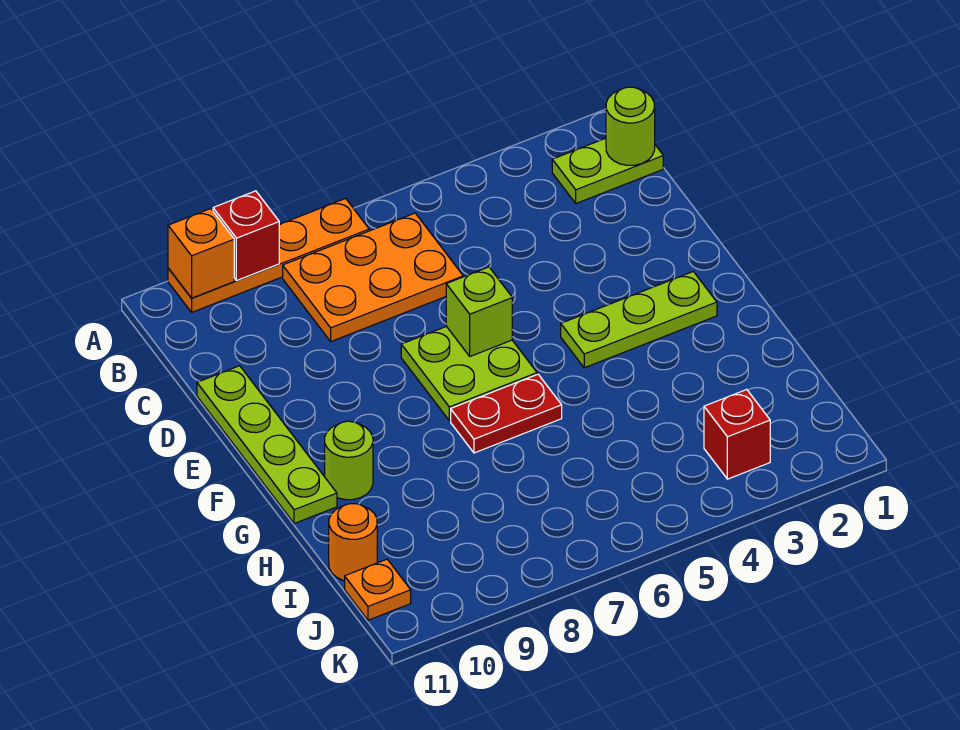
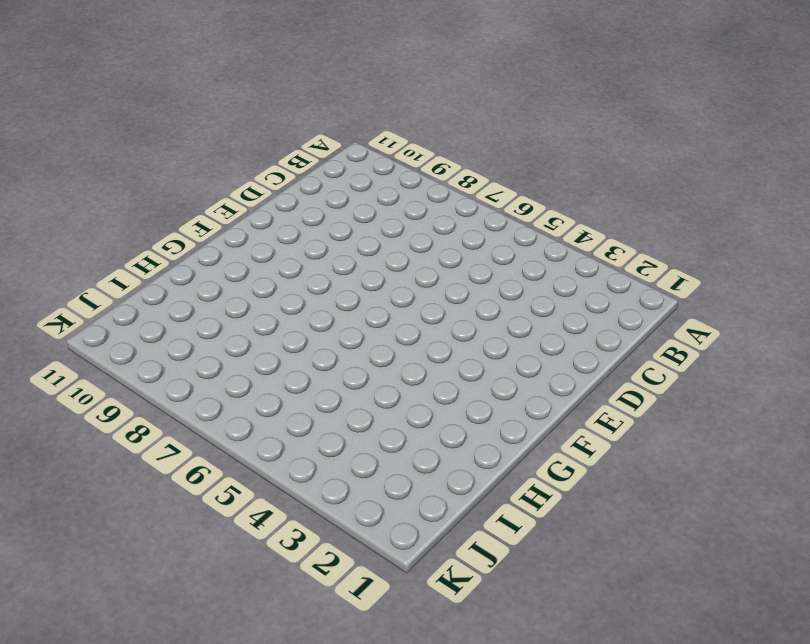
none -> orange plate A7:A10 level 1
none -> lime plate B1:B2 level 1
none -> orange plate B6:C8 level 1

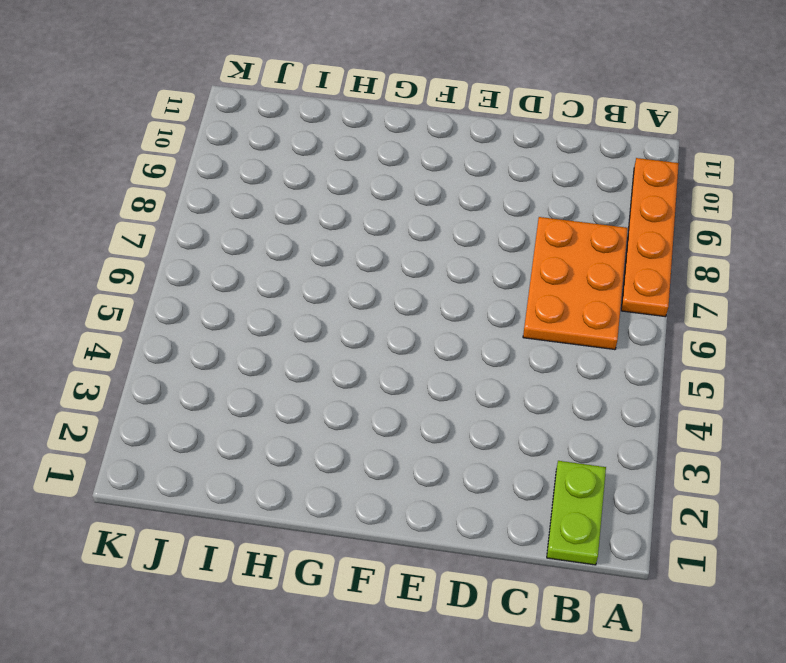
none -> lime plate D11:G11 level 1
none -> lime plate E6:F7 level 1
none -> lime plate F2:F4 level 1

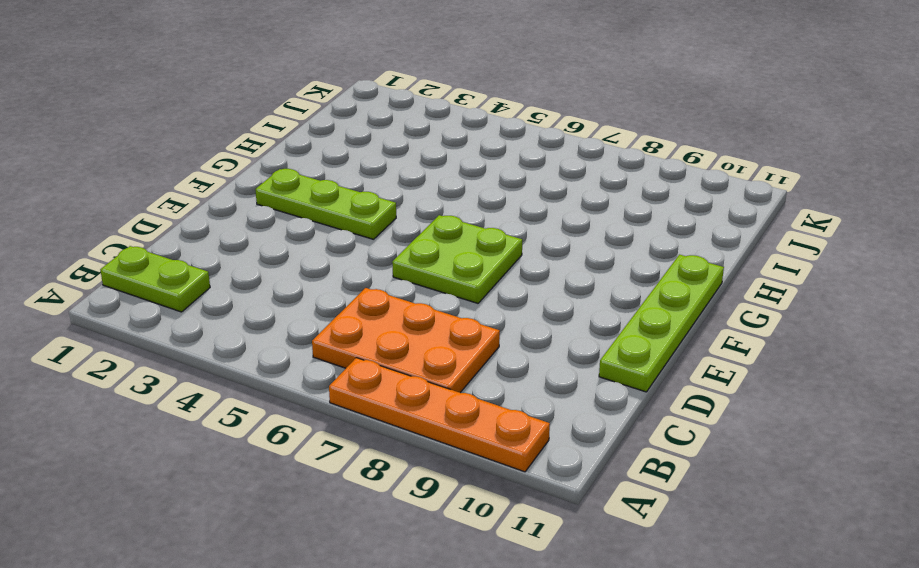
none -> red plate G6:G7 level 1
none -> lime round brick G10 level 1
none -> orange round brick I11 level 1

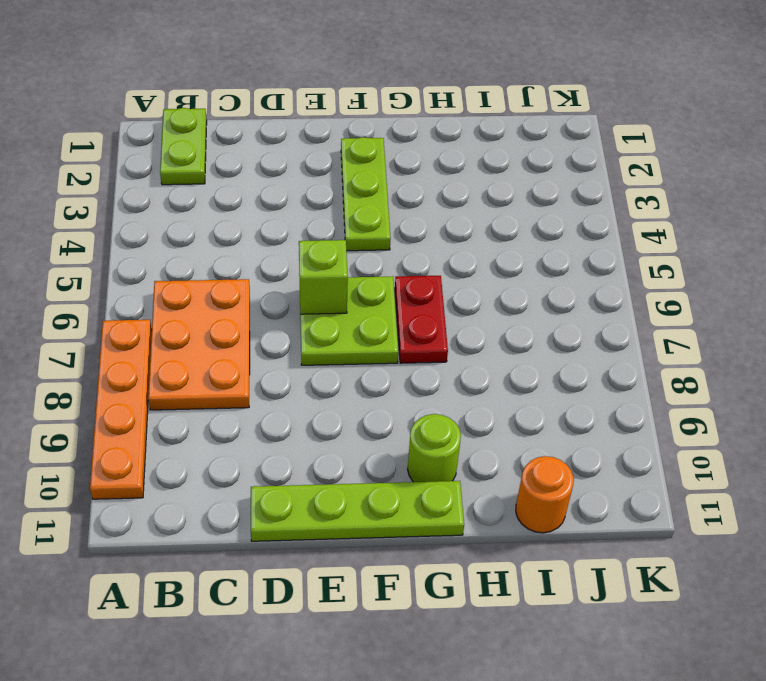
none -> red brick J3 level 1
none -> orange plate J11 level 1
none -> red brick A9 level 2

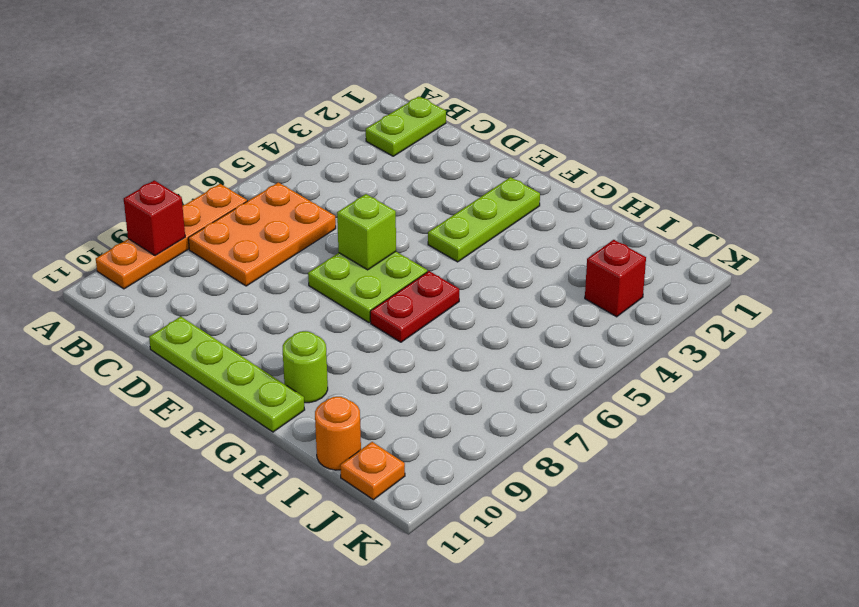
none -> orange brick A10 level 2
none -> lime round brick B1 level 2

